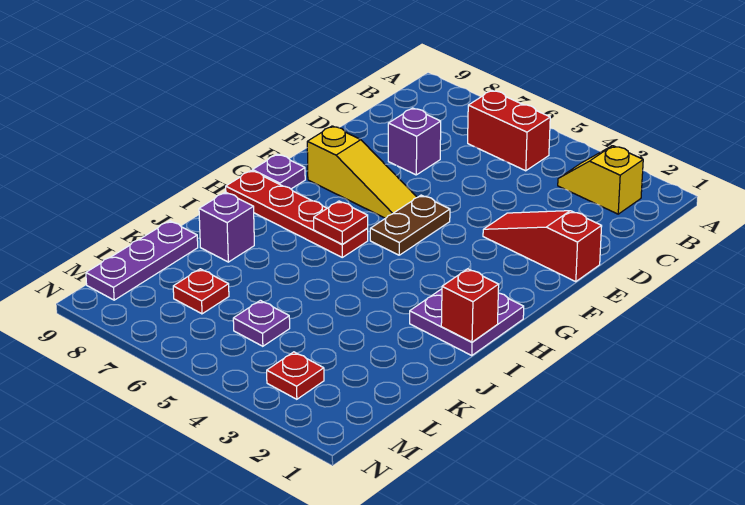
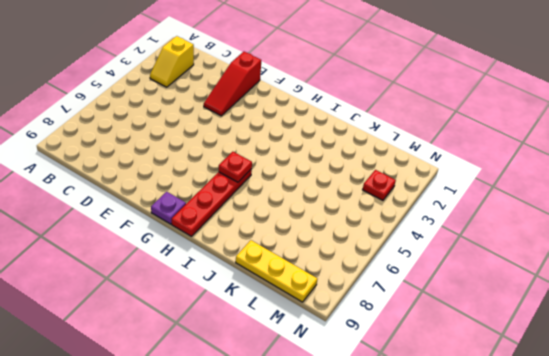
yellow plate K9:M9 level 1 -> purple plate K9:M9 level 1
none -> red brick B5:B6 level 1
none -> purple brick D7 level 1
none -> brown plate F5:G5 level 1

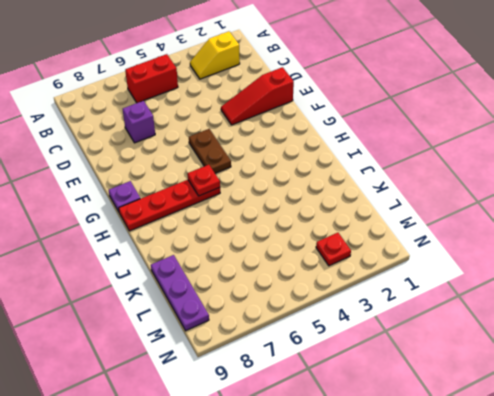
none -> yellow slope F6:F8 level 1 top 8
none -> purple plate H1:I2 level 1
none -> purple brick J8 level 1

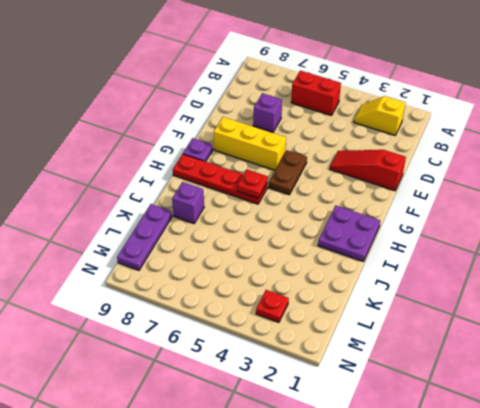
yellow brick F6:F8 level 1 -> yellow slope F6:F8 level 1 top 8
none -> purple plate L5 level 1
none -> red plate L7 level 1
none -> red brick I1 level 2

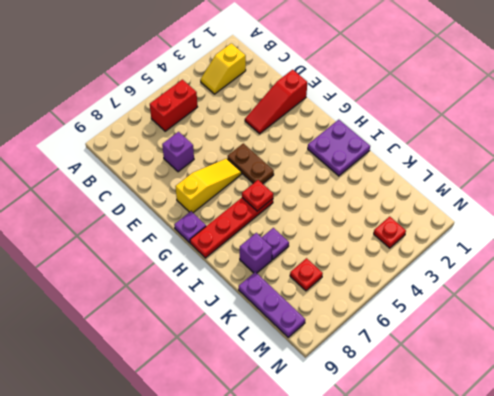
purple plate J7 level 1 -> purple plate L5 level 1
none -> red brick I1 level 2

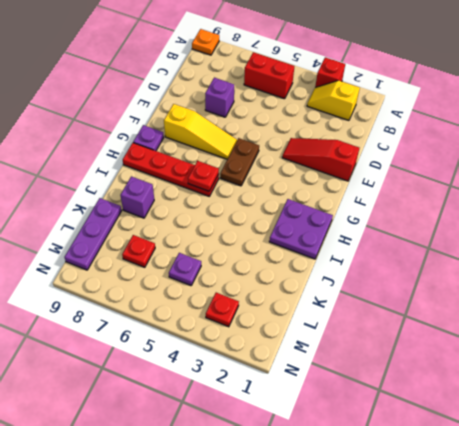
red brick A3 level 1 -> red brick I1 level 2
orange plate A9 level 1 -> none

